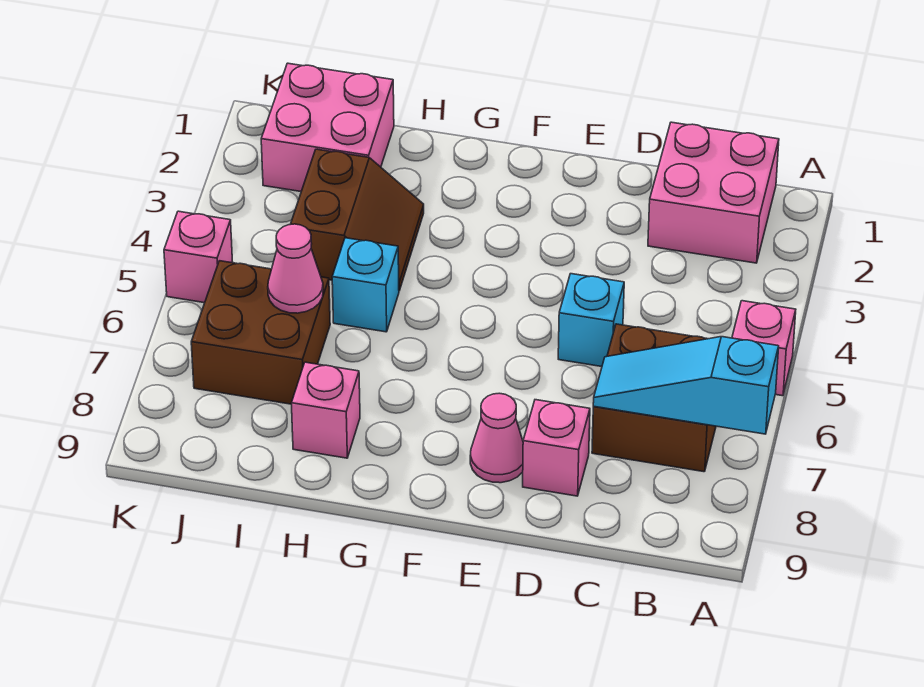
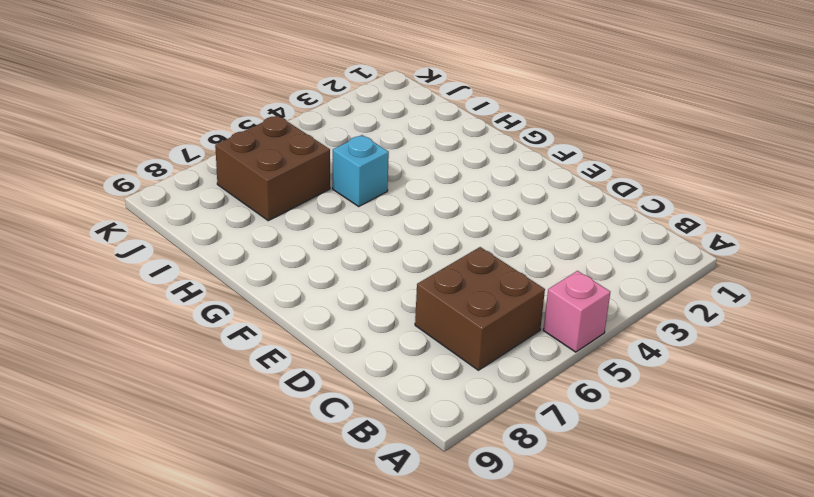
none -> pink brick B1:C2 level 1
none -> cyan brick D5 level 1
none -> pink brick D8 level 1

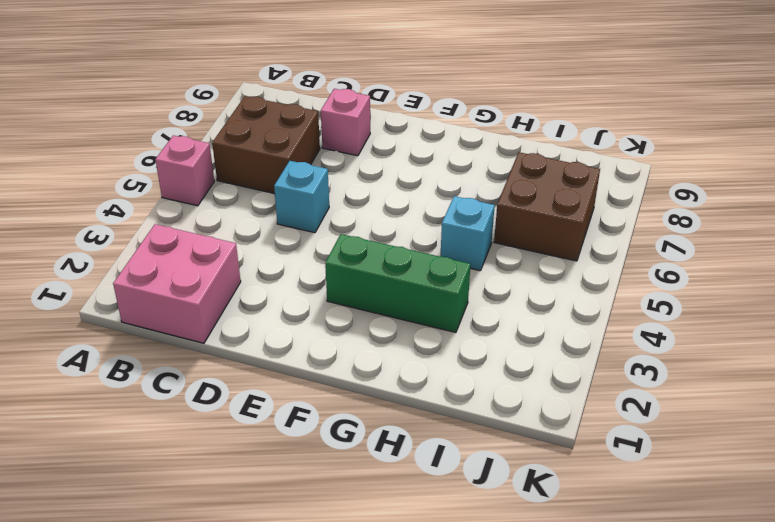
green brick F3:H3 level 1 -> brown slope H3:I4 level 1 top I
none -> pink cone E8 level 1
none -> pink brick H8 level 1
none -> pink brick I1:J2 level 1

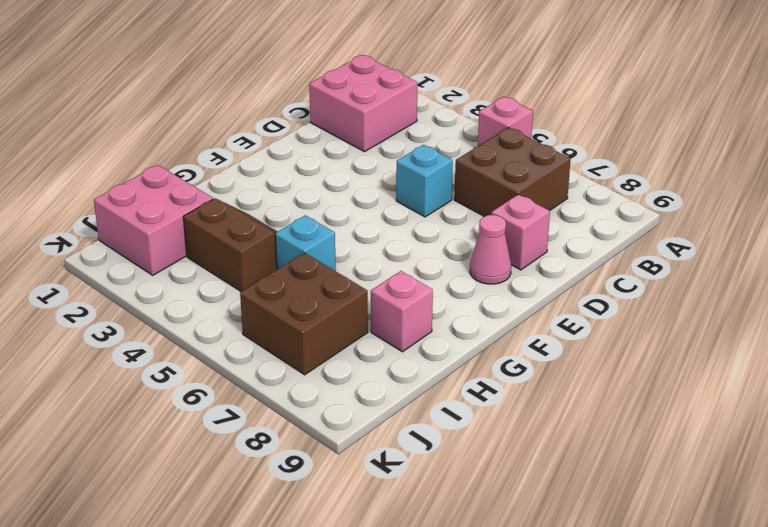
none -> pink brick K5 level 1
none -> cyan slope A7:C7 level 2 top A
none -> pink cone I6 level 2

